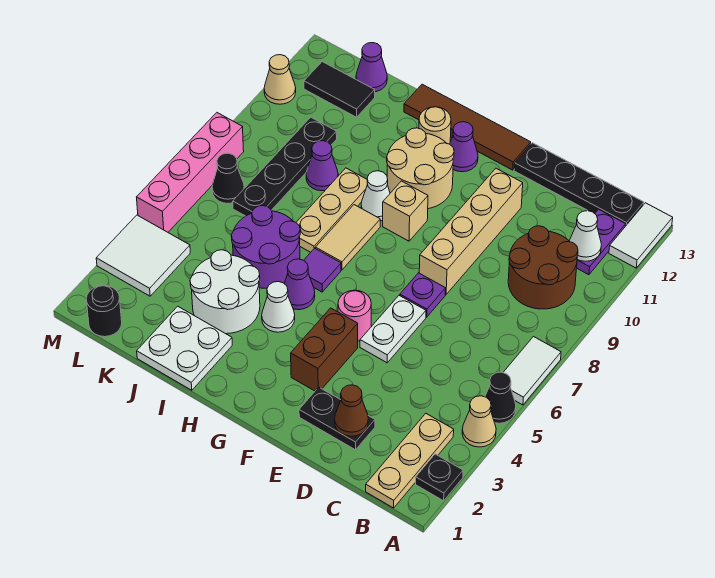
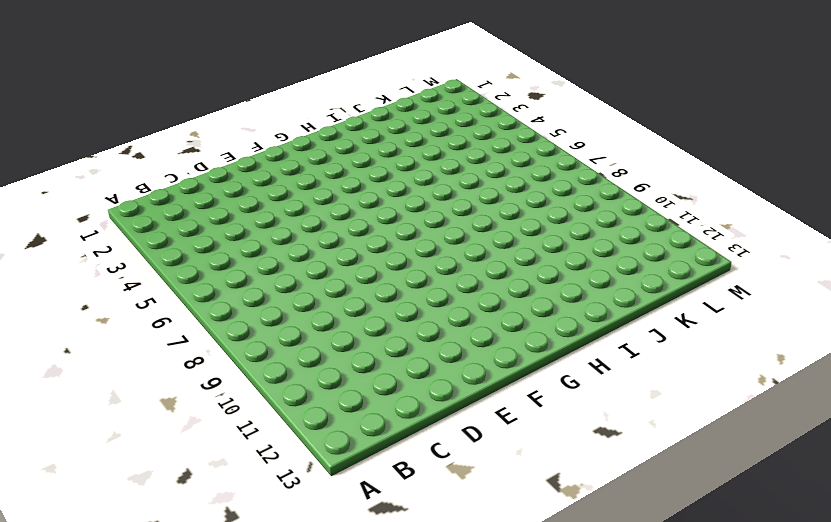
none -> black plate A2 level 1
none -> tan cone A4 level 1
none -> black cone A5 level 1
none -> white tile A6:A7 level 1

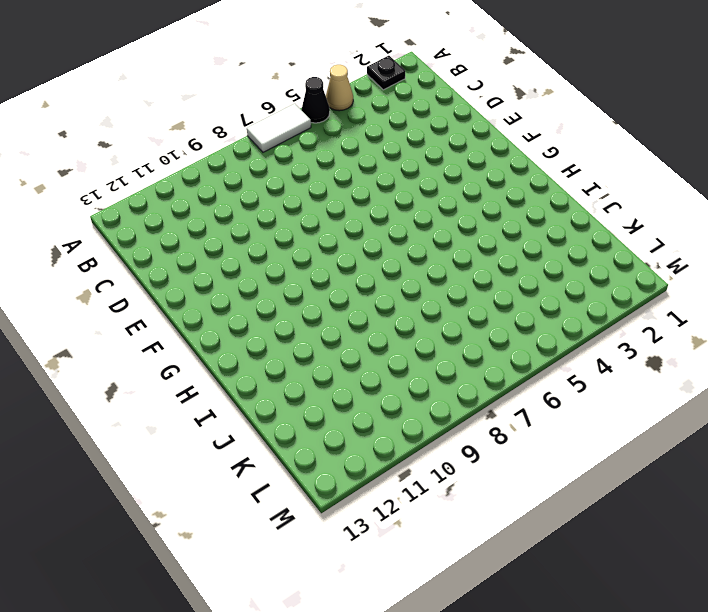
none -> white tile A12:A13 level 1
none -> tan plate B1:B3 level 1
none -> brown round brick B9:C10 level 1
none -> purple plate B11:B12 level 1

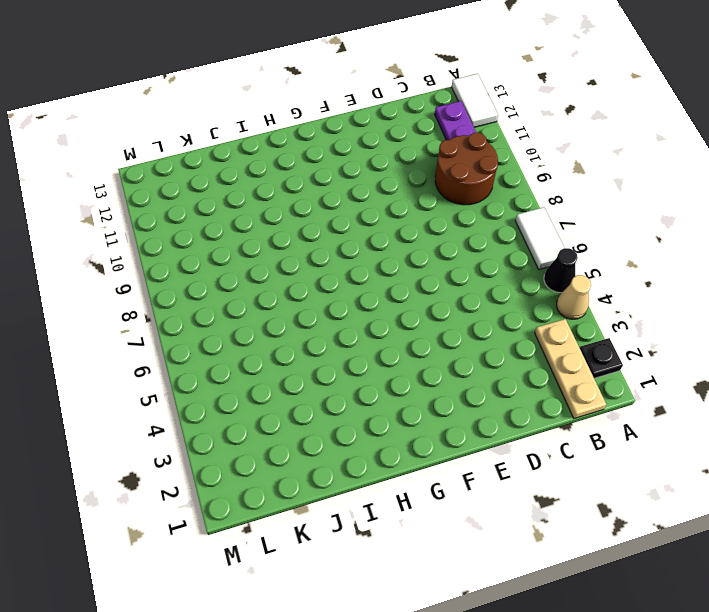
none -> black plate B13:E13 level 1
none -> black plate D2:E2 level 1
none -> white plate E5:E6 level 1
none -> purple plate E7 level 1

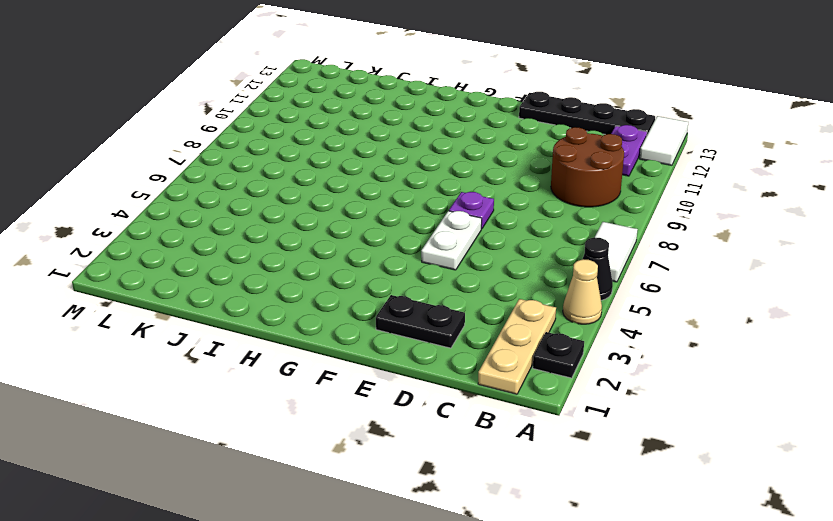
none -> tan brick E8:E11 level 1
none -> brown brick F3:F4 level 1
none -> pink round brick F5 level 1
none -> brown tile F13:I13 level 1

